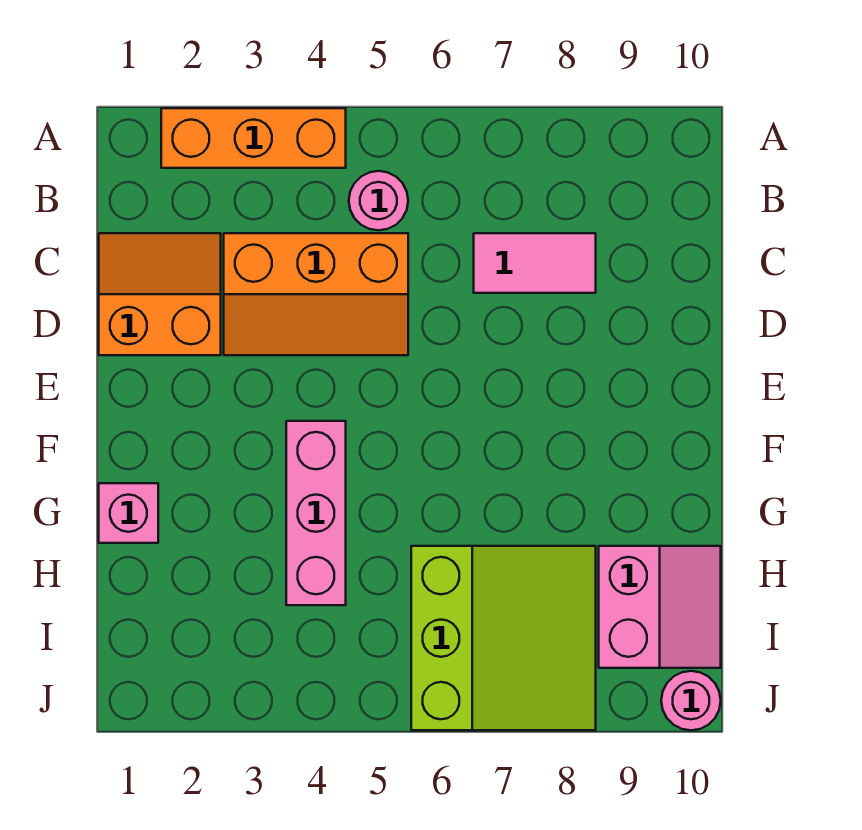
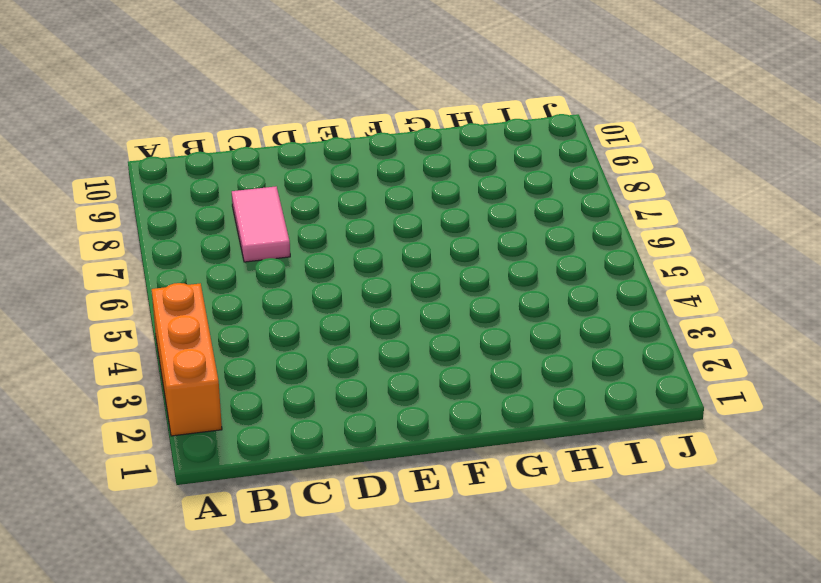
none -> pink round brick B5 level 1
none -> orange slope C1:D2 level 1 top D

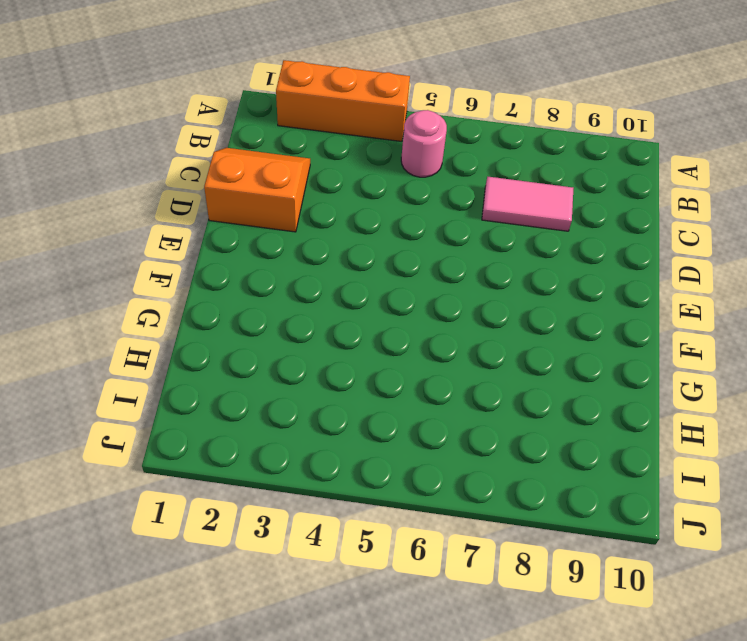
none -> orange slope C3:D5 level 1 top C
none -> pink brick F4:H4 level 1

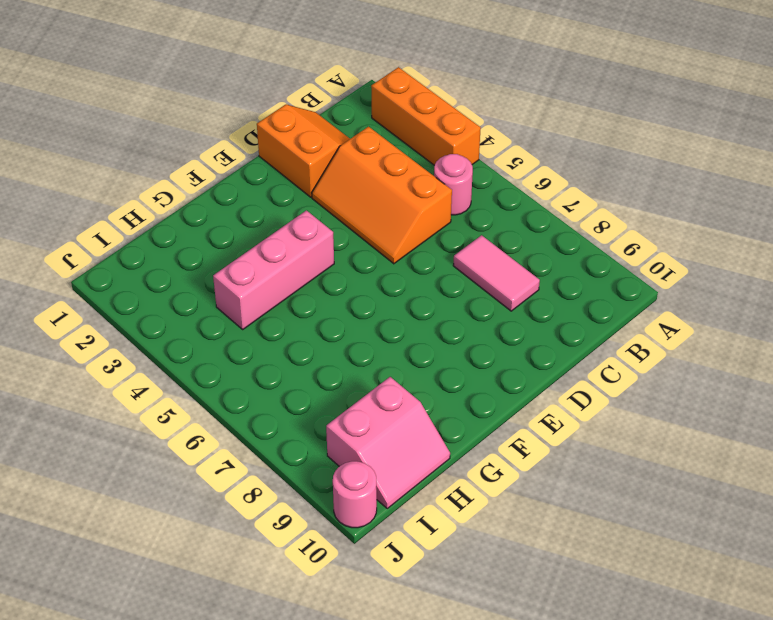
none -> pink brick G1 level 1
none -> lime slope H6:J8 level 1 top 6

